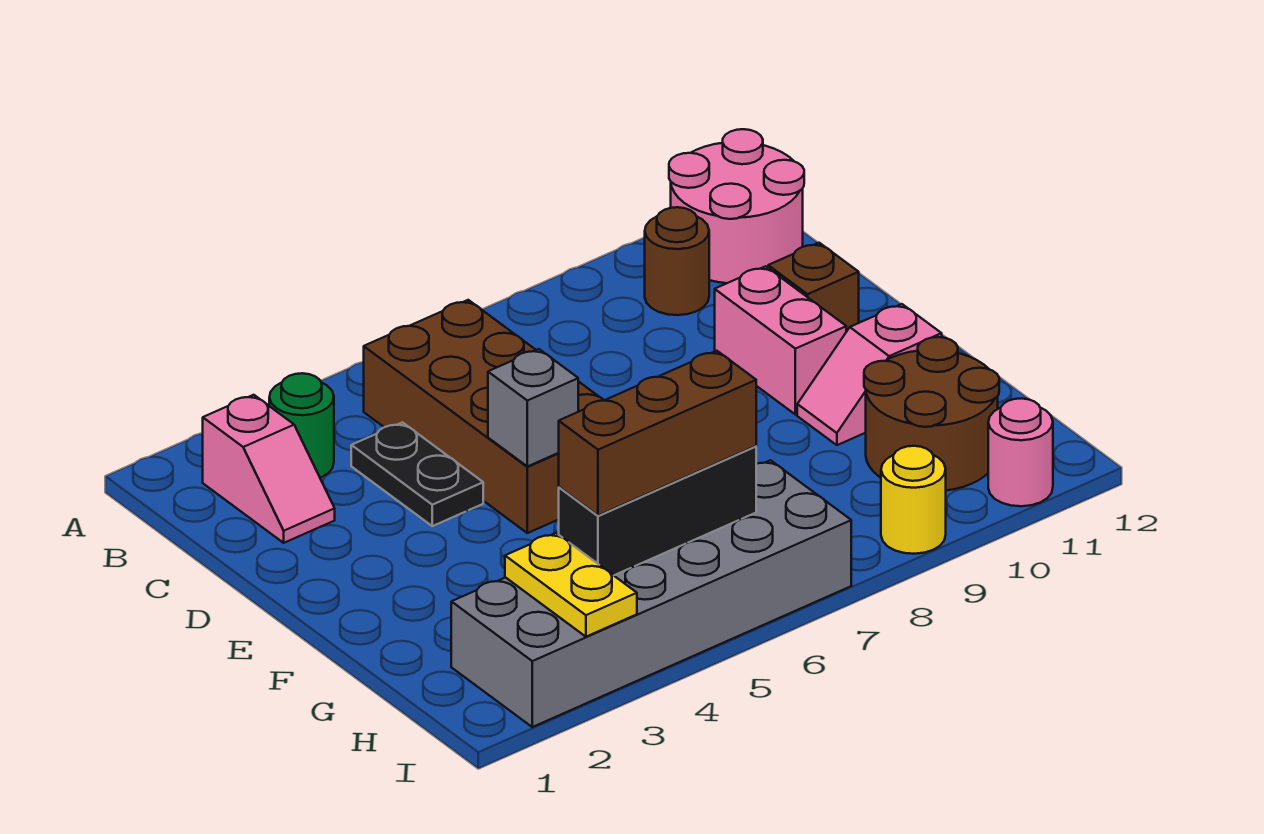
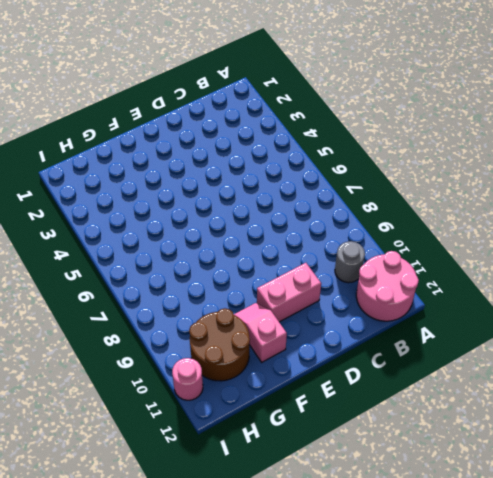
grey round brick B10 level 1 -> brown round brick B10 level 1
none -> pink slope B2:C2 level 1 top B
none -> green round brick B3 level 1
none -> brown brick B5:E6 level 1

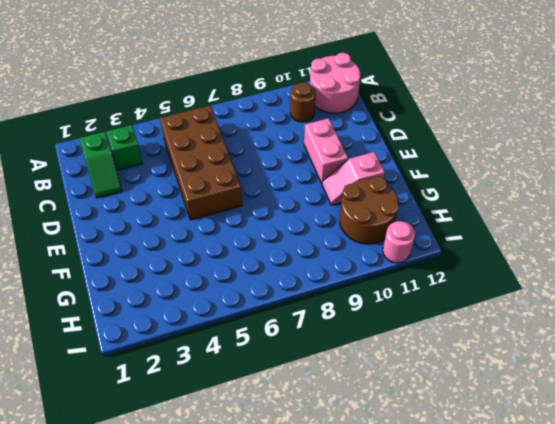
green slope B2:C2 level 1 top B -> pink slope B2:C2 level 1 top B
green brick B3 level 1 -> green round brick B3 level 1
none -> black plate C4:D4 level 1
none -> brown brick D11 level 1
none -> grey brick H2:I7 level 1

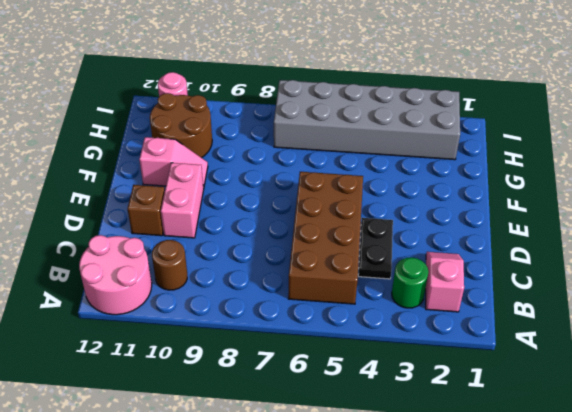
none -> yellow round brick I9 level 1
none -> grey brick E5 level 2
none -> yellow plate H3:I3 level 2

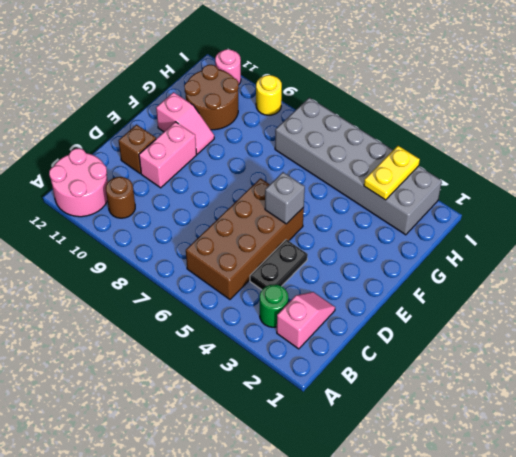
none -> black brick H4:H6 level 2
none -> brown brick H4:H6 level 3

